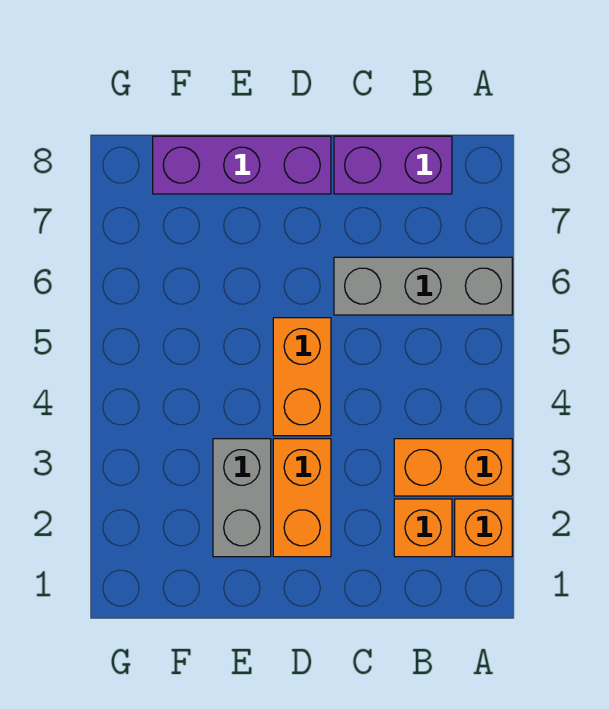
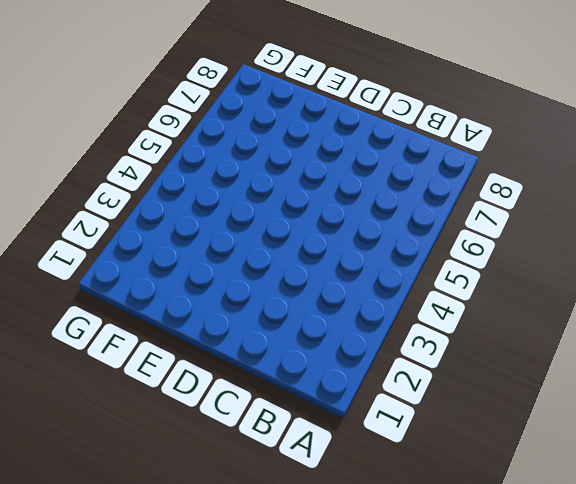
none -> orange brick A2 level 1
none -> orange brick A3:B3 level 1

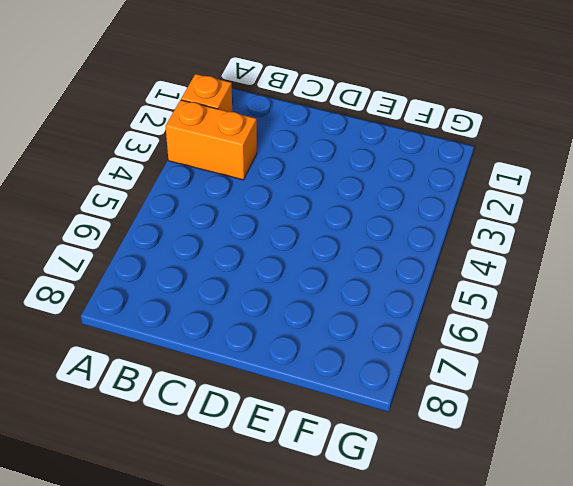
none -> grey brick A6:C6 level 1
none -> orange brick B2 level 1

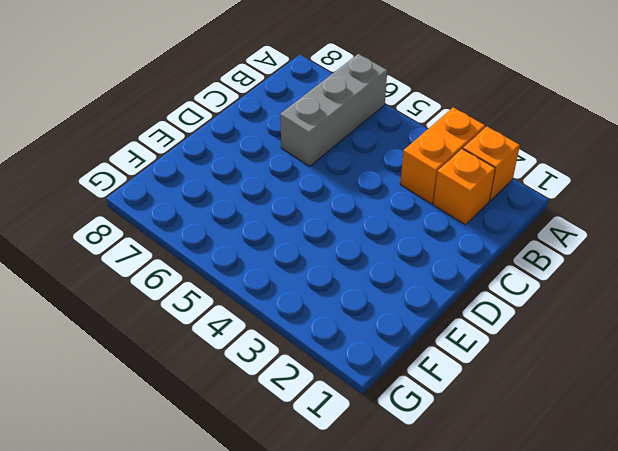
none -> purple brick B8:C8 level 1
none -> orange brick D2:D3 level 1

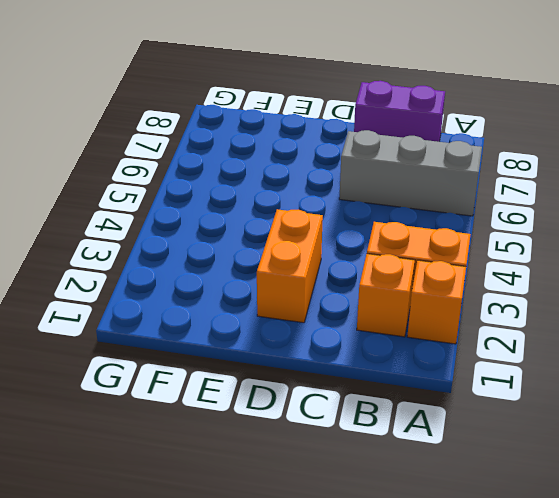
none -> orange brick D4:D5 level 1
none -> purple brick D8:F8 level 1

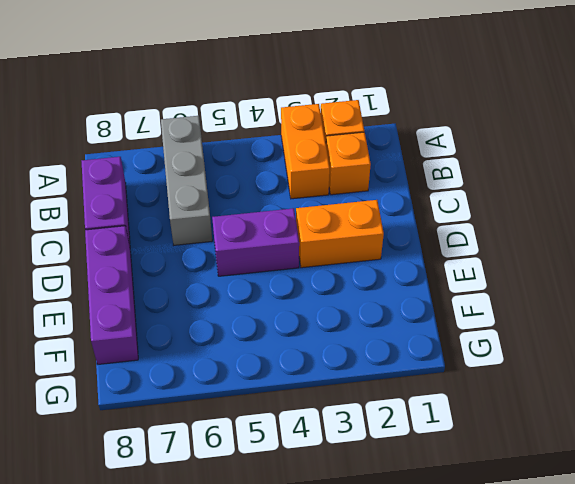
purple brick D4:D5 level 1 -> orange brick D4:D5 level 1
none -> grey brick E2:E3 level 1

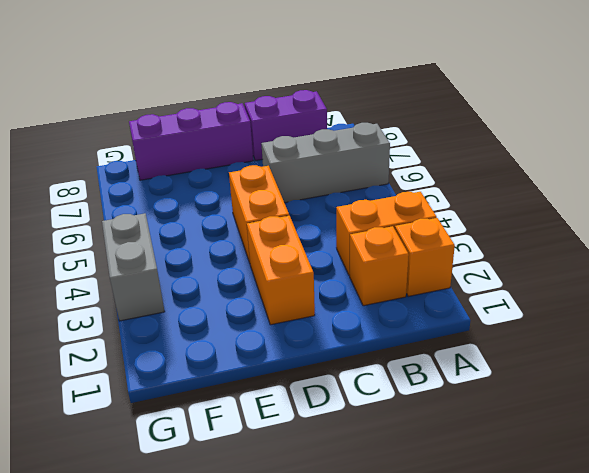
grey brick G3:G4 level 1 -> grey brick E2:E3 level 1

